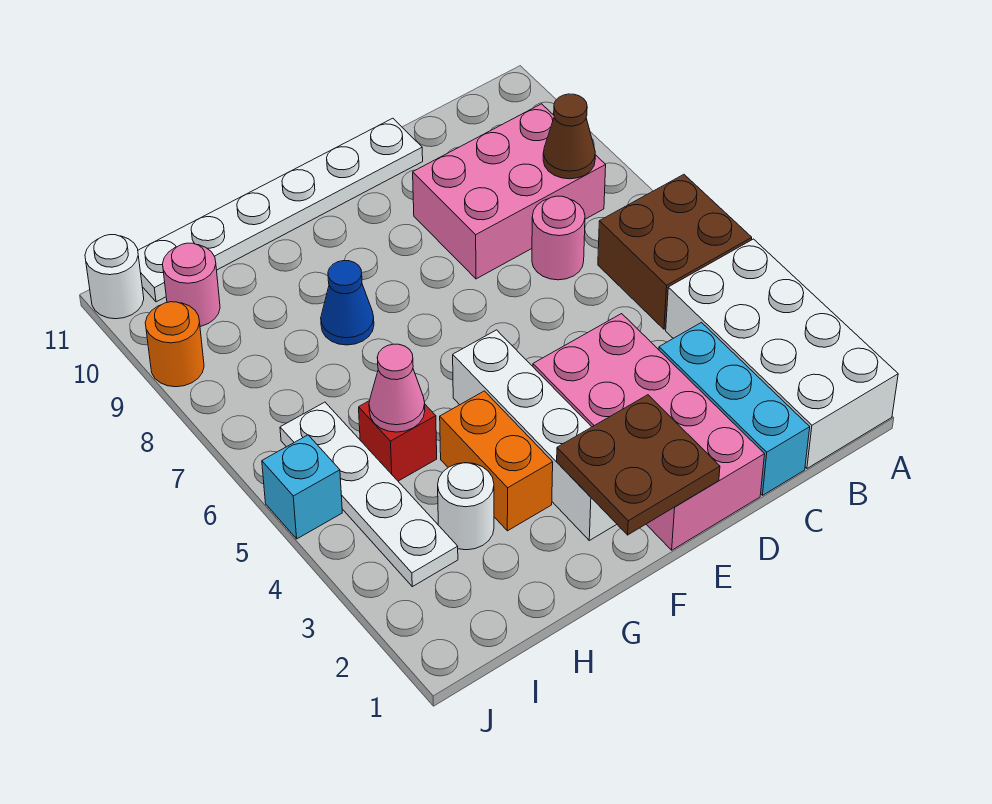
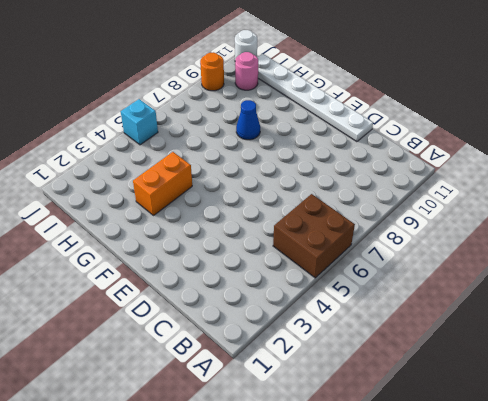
none -> white brick A1:B4 level 1
none -> pink brick B8:D9 level 1
none -> cyan brick C1:C3 level 1

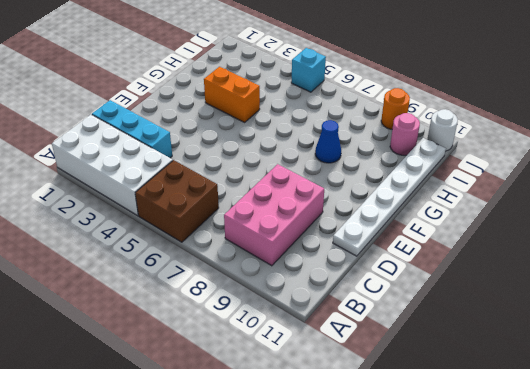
none -> pink round brick C7 level 1
none -> pink brick D1:E4 level 1
none -> white brick F2:F5 level 1

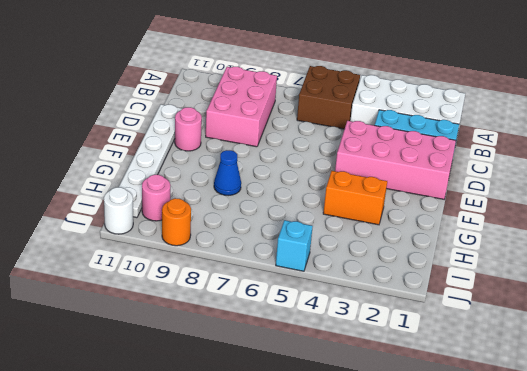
pink round brick E10 level 1 -> pink round brick C7 level 1
none -> white brick F2:F5 level 1
none -> white round brick H3 level 1
none -> red brick H5 level 1

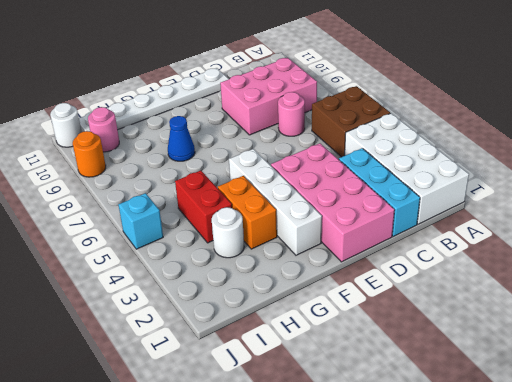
red brick H4:H5 level 1 -> red brick H5 level 1
none -> white plate I3:I6 level 1
none -> brown cone B8 level 2
none -> brown plate E1:F2 level 2

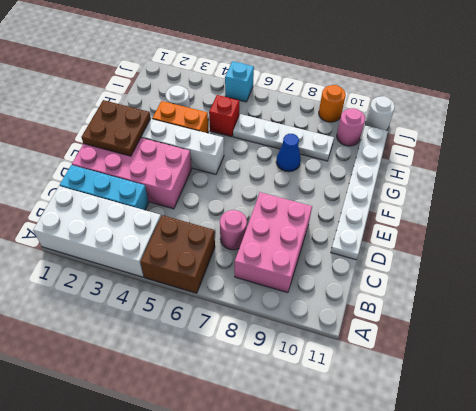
white plate H6:H9 level 1 -> white plate I3:I6 level 1
none -> brown cone B8 level 2
none -> pink cone H5 level 2

